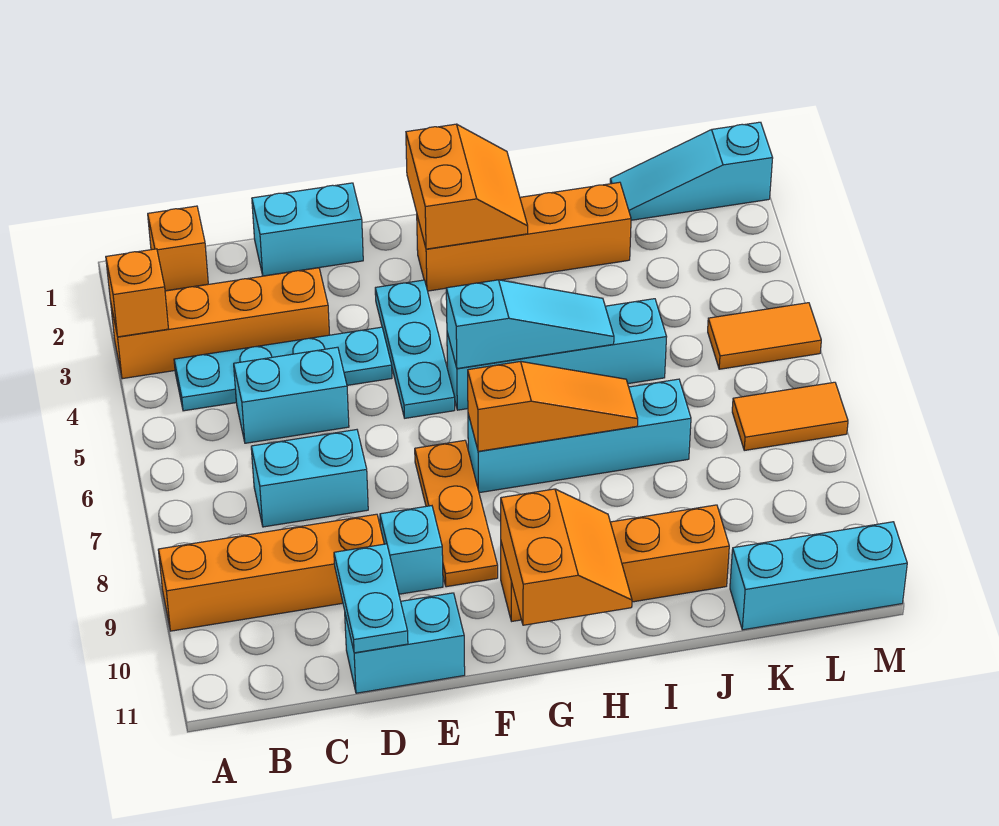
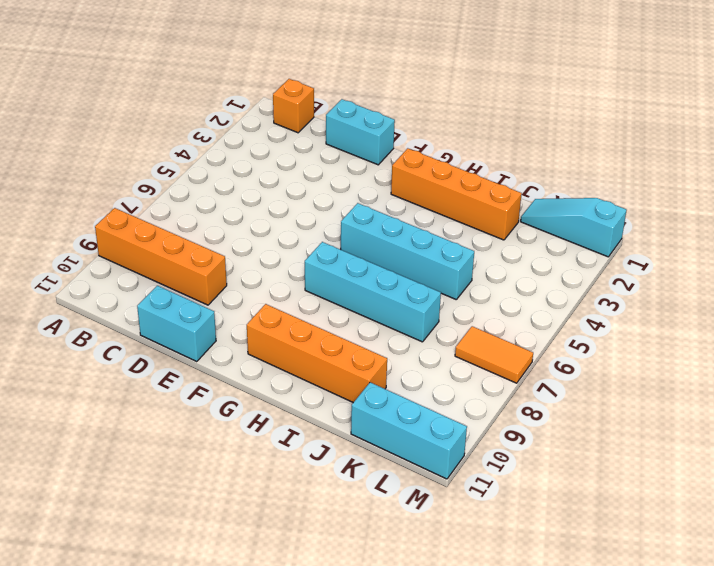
none -> orange brick A3:D3 level 1
none -> cyan plate B4:E4 level 1
none -> cyan brick C5:D5 level 1

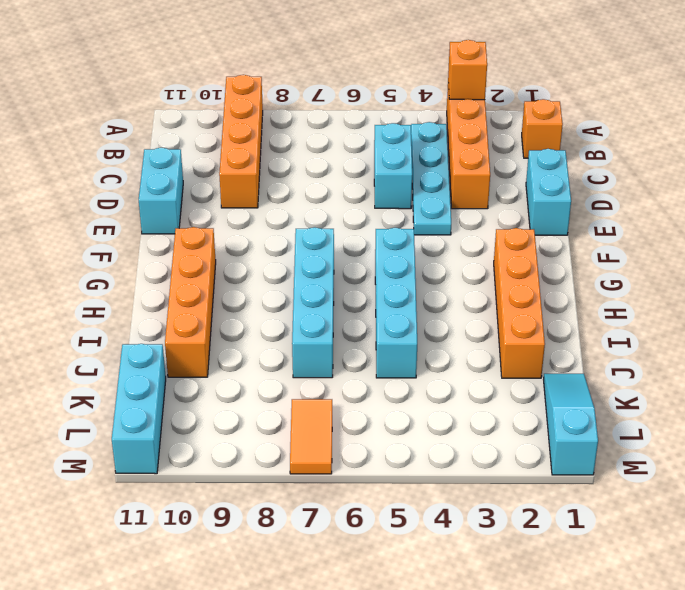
none -> cyan brick C7:D7 level 1
none -> cyan brick E9 level 1
none -> cyan plate F3:F5 level 1

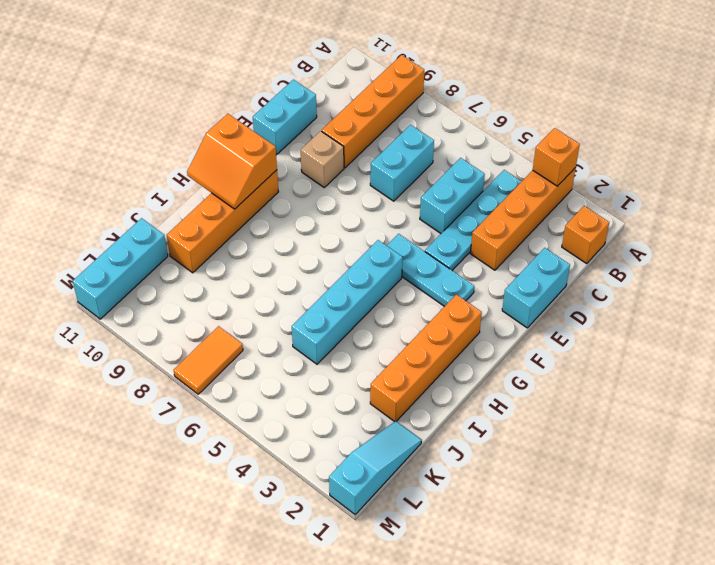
tan brick E9 level 1 -> cyan brick E9 level 1
none -> orange plate F7:F9 level 1
none -> cyan brick G7:J7 level 1
none -> orange tile L5:M5 level 1

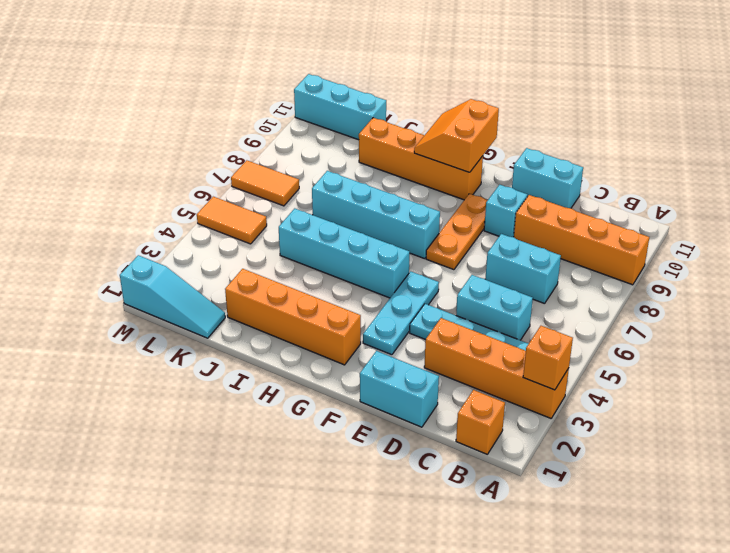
none -> cyan plate D10:D11 level 2
none -> orange slope G1:H2 level 2 top G
none -> cyan slope G5:I5 level 2 top G

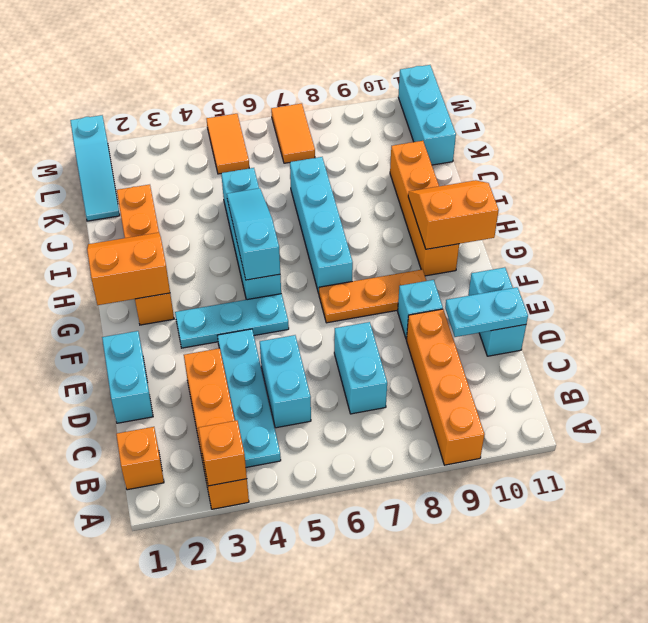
none -> orange slope G7:I7 level 2 top G

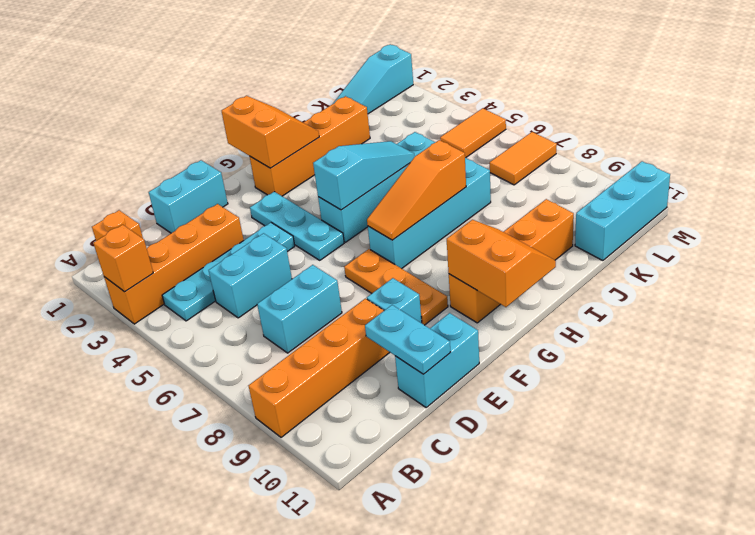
orange slope G7:I7 level 2 top I -> orange slope G7:I7 level 2 top G

